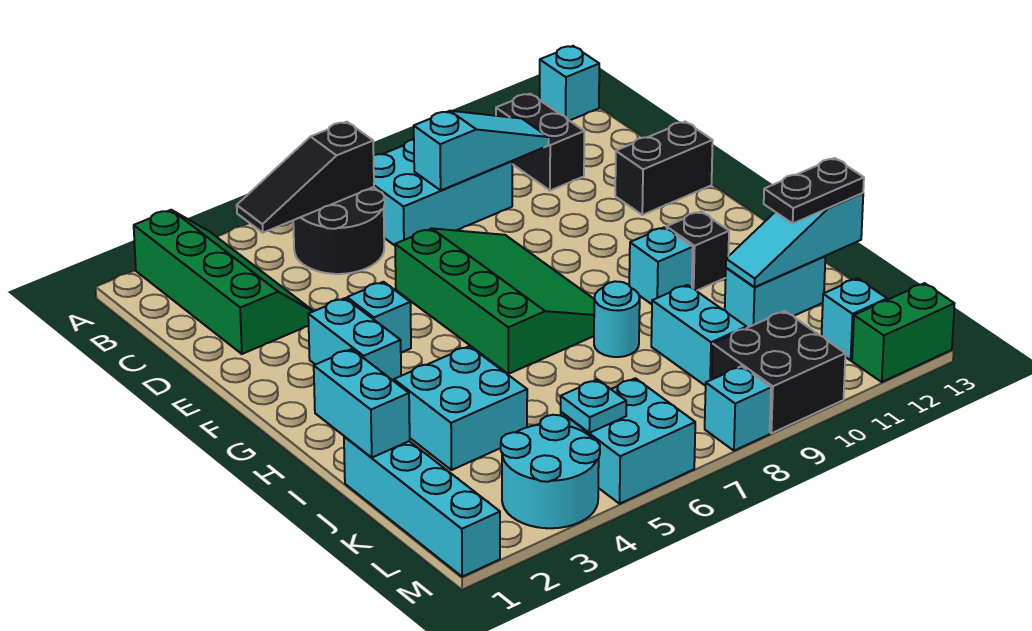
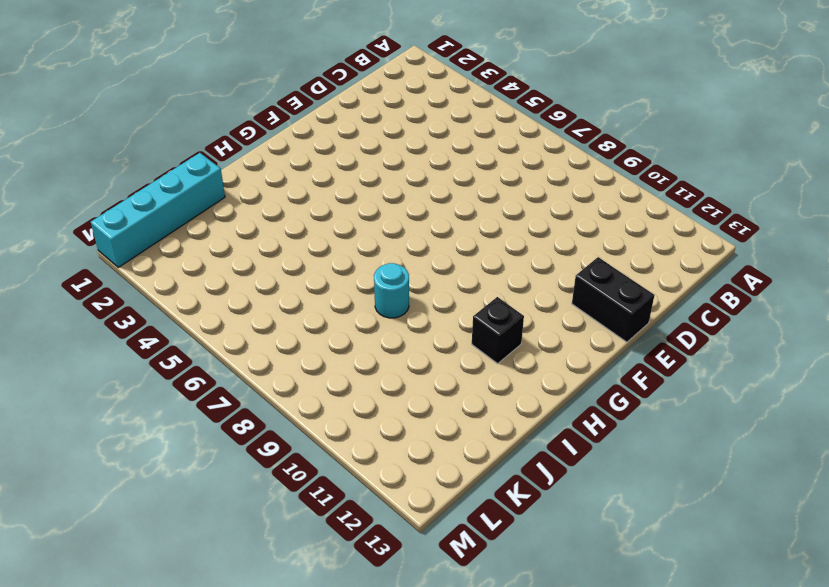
none -> green slope A2:D3 level 1 top 2
none -> cyan brick A13 level 1
none -> black round brick B5:C6 level 1

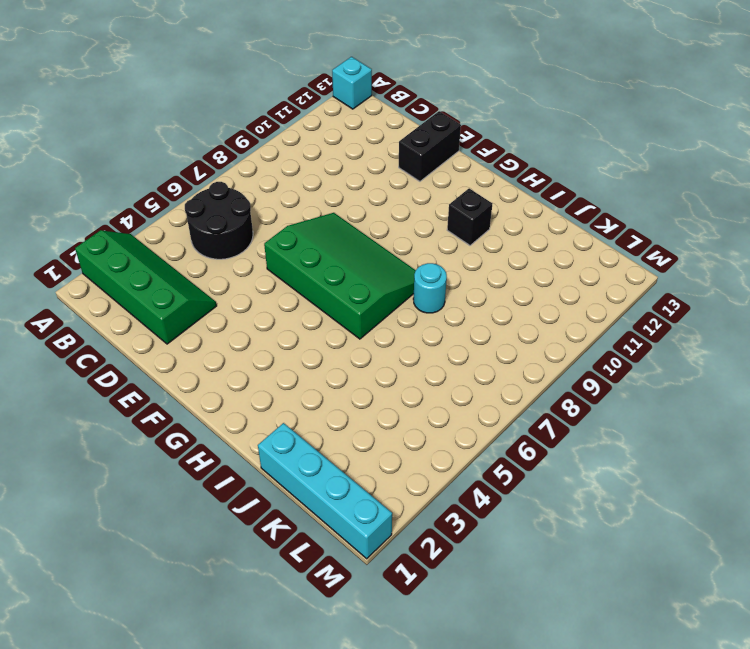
none -> cyan brick B7:C9 level 1
none -> black brick B11:C11 level 1
none -> cyan brick F3:G3 level 1

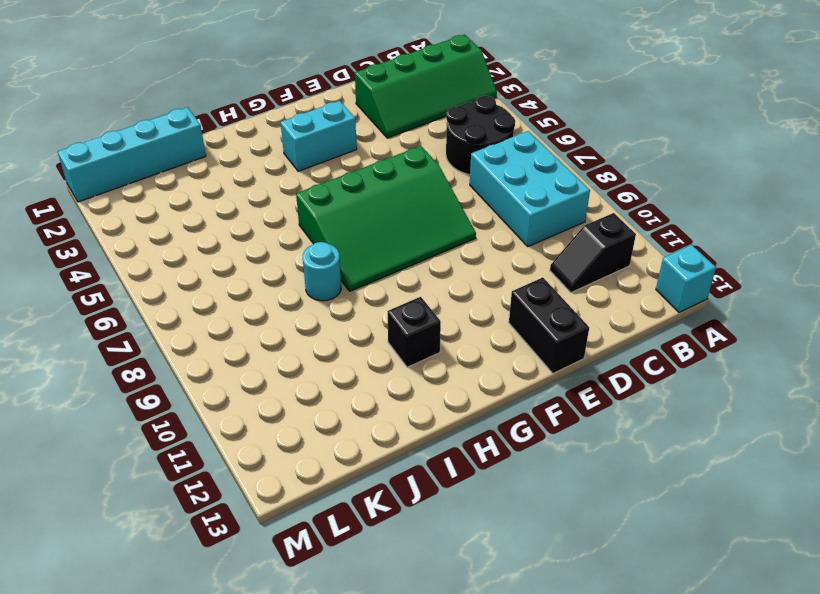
black slope B11:C11 level 1 top B -> black brick B11:C11 level 1
none -> cyan brick F4 level 1
none -> cyan brick H10 level 1
none -> cyan brick I3:J4 level 1

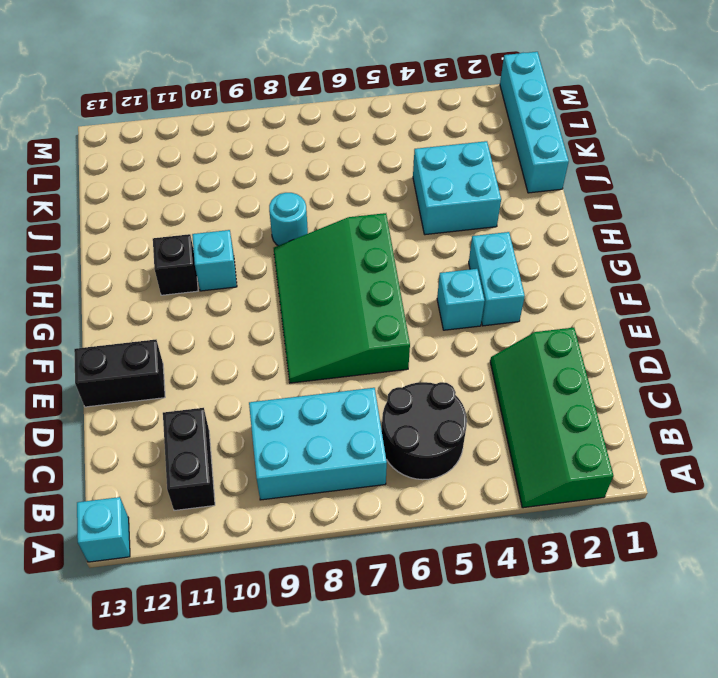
none -> cyan brick J9:K9 level 1
none -> cyan brick J11:J12 level 1
none -> cyan round brick L3:M4 level 1

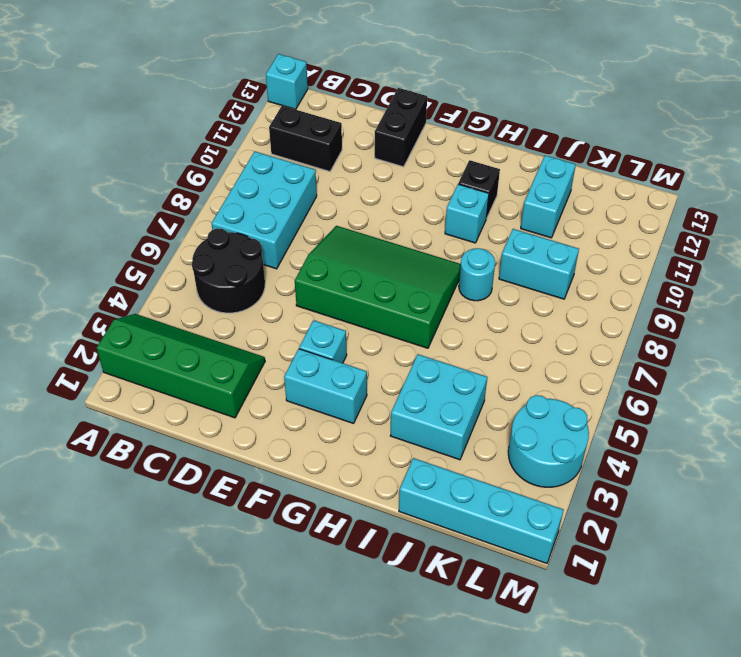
none -> cyan brick L5:M6 level 1
none -> black brick L9:M10 level 1
none -> cyan brick L12 level 1

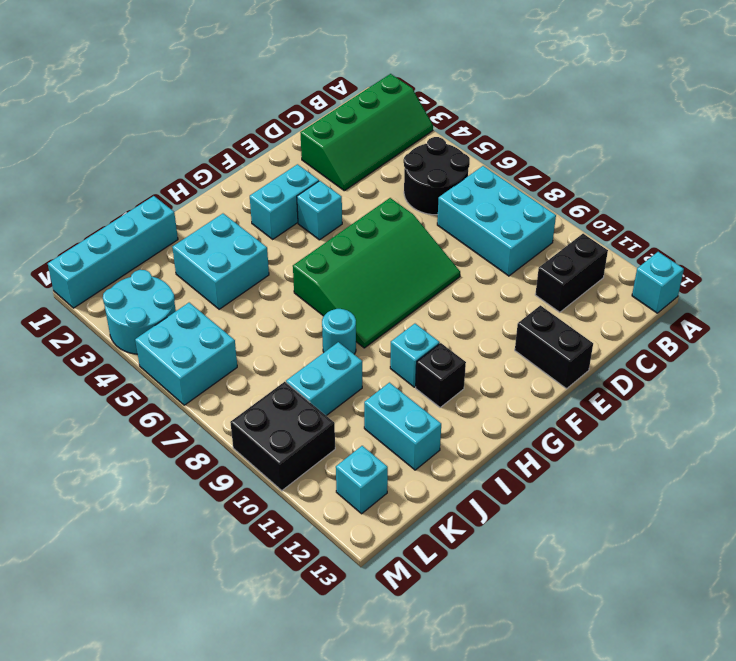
none -> cyan brick M8 level 1
none -> green brick M12:M13 level 1
none -> black slope B4:B6 level 2 top 6

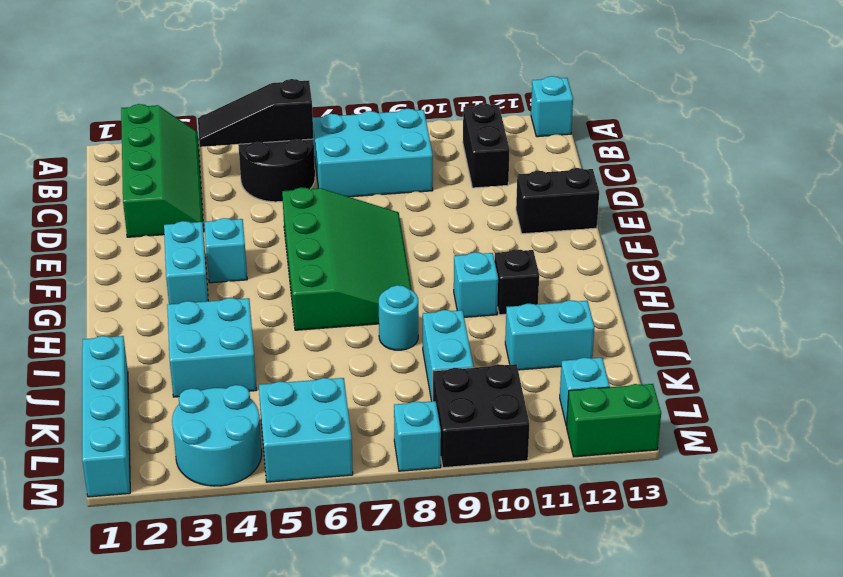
none -> cyan slope C8:C10 level 2 top 8
none -> cyan brick I1:J1 level 2
none -> cyan slope J11:J13 level 2 top 13

